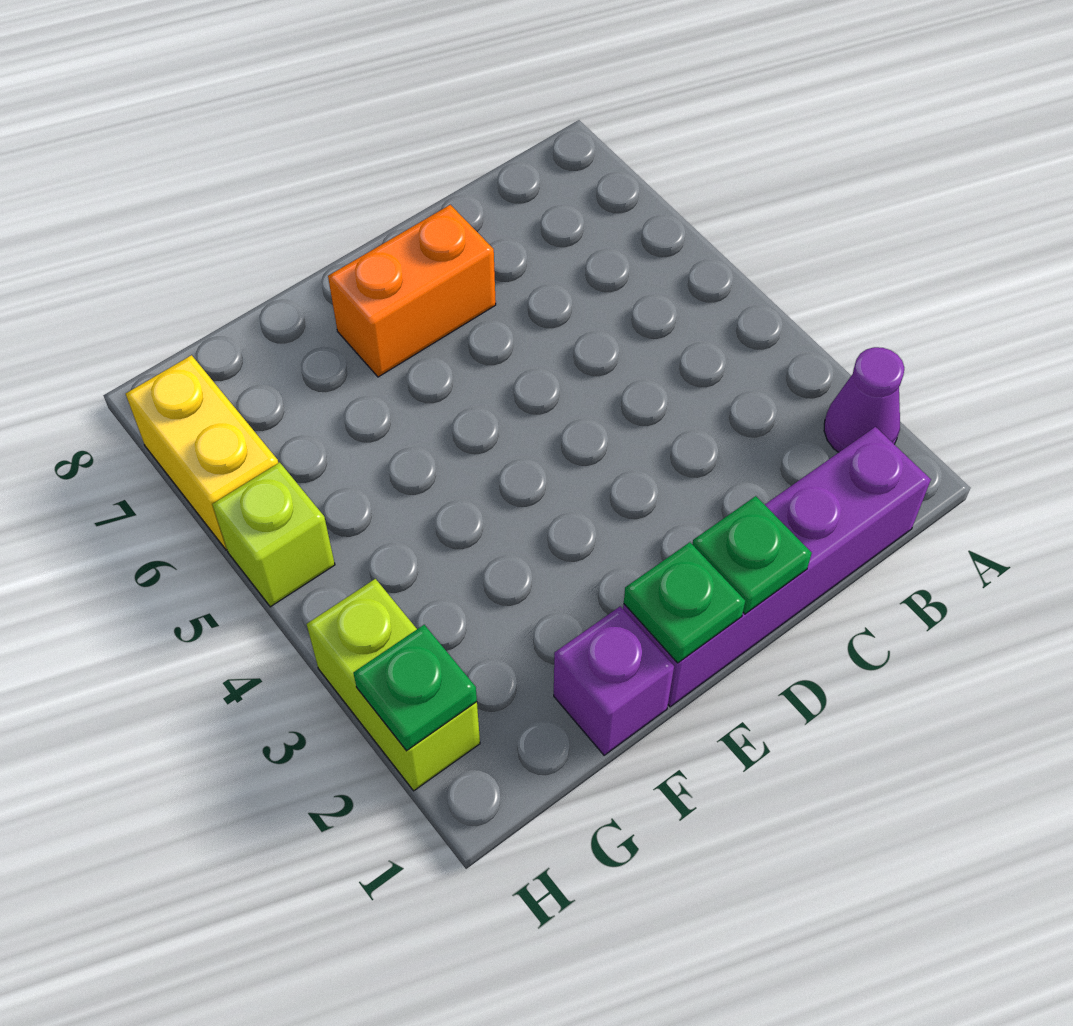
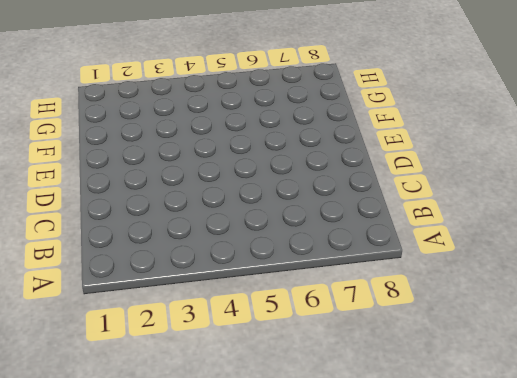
none -> purple cone A2 level 1
none -> purple brick B1:E1 level 1

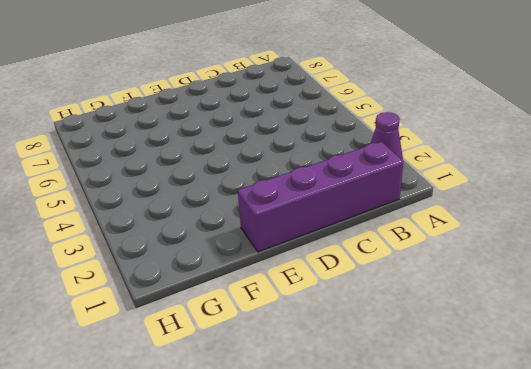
none -> orange brick D7:E7 level 1
none -> purple brick F1 level 1

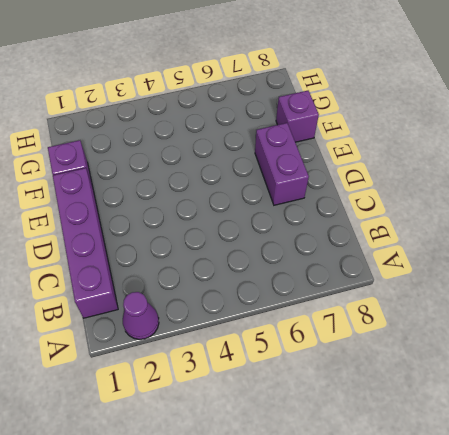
purple brick D7:E7 level 1 -> orange brick D7:E7 level 1
purple brick F8 level 1 -> none
none -> lime brick H2:H3 level 1
none -> lime brick H5 level 1

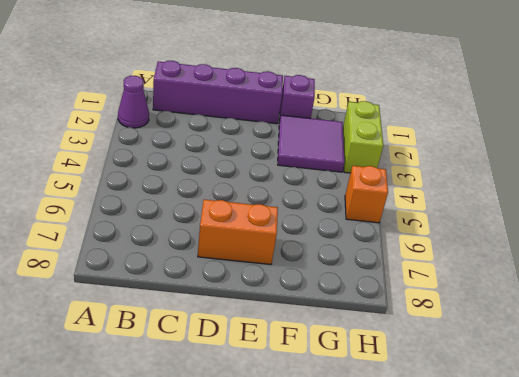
purple tile F2:G3 level 1 -> none
orange brick H5 level 1 -> lime brick H5 level 1
none -> yellow brick H6:H7 level 1
none -> green plate D1 level 2

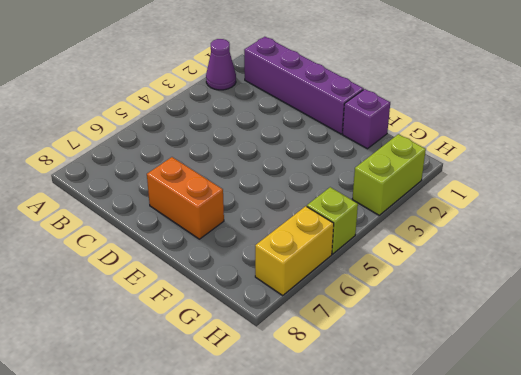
none -> green plate D1 level 2
none -> green plate E1 level 2

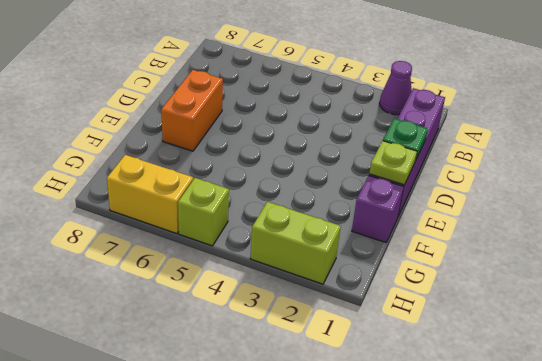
lime plate E1 level 2 -> green plate E1 level 2
none -> green plate H2 level 2

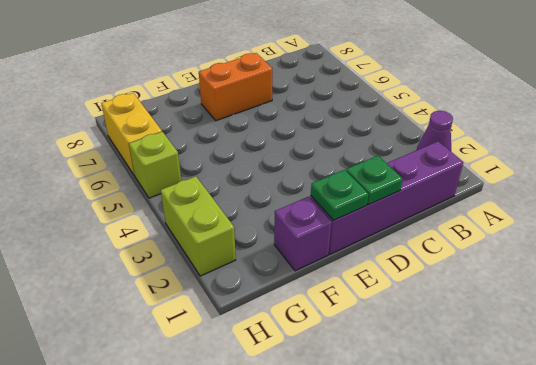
none -> green plate H2 level 2

